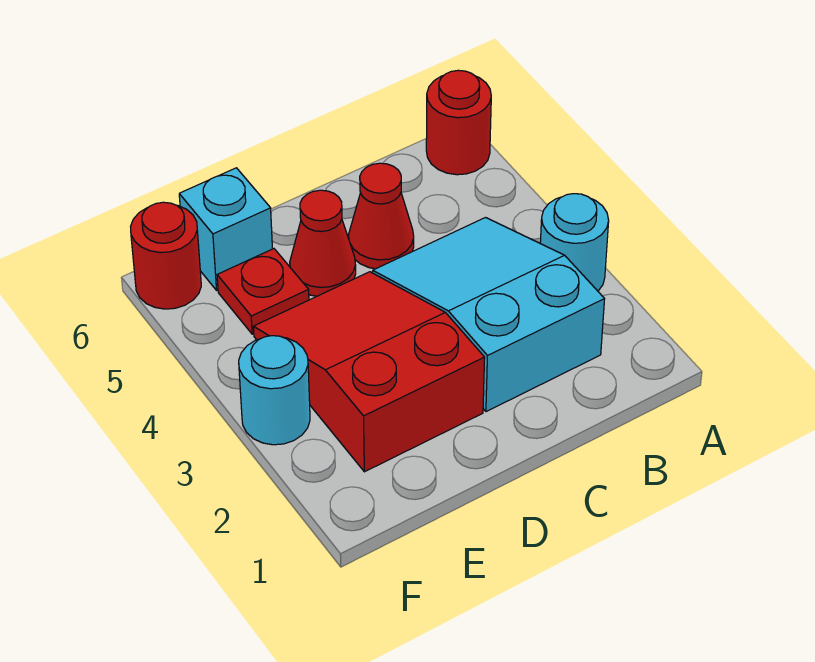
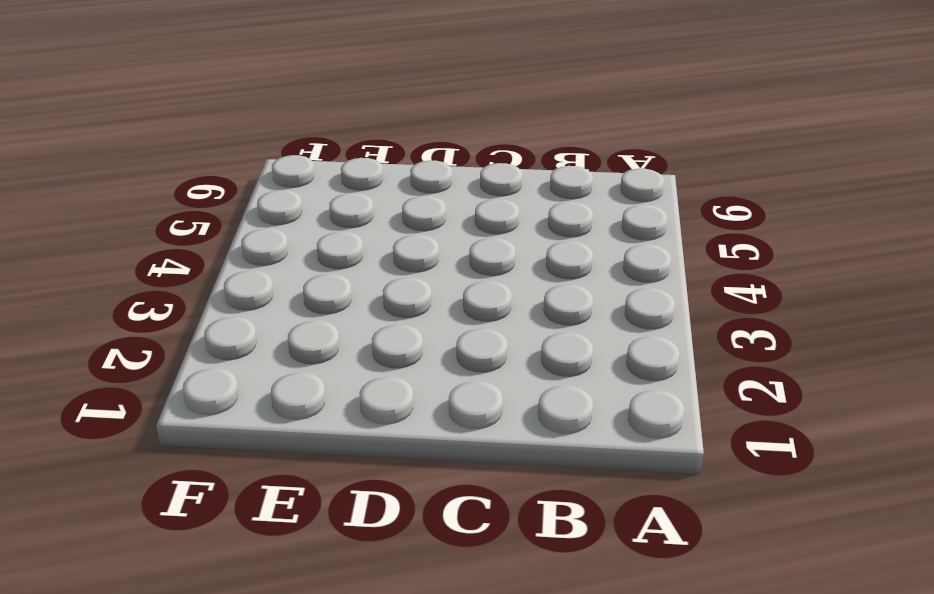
none -> cyan round brick A3 level 1
none -> red round brick A6 level 1

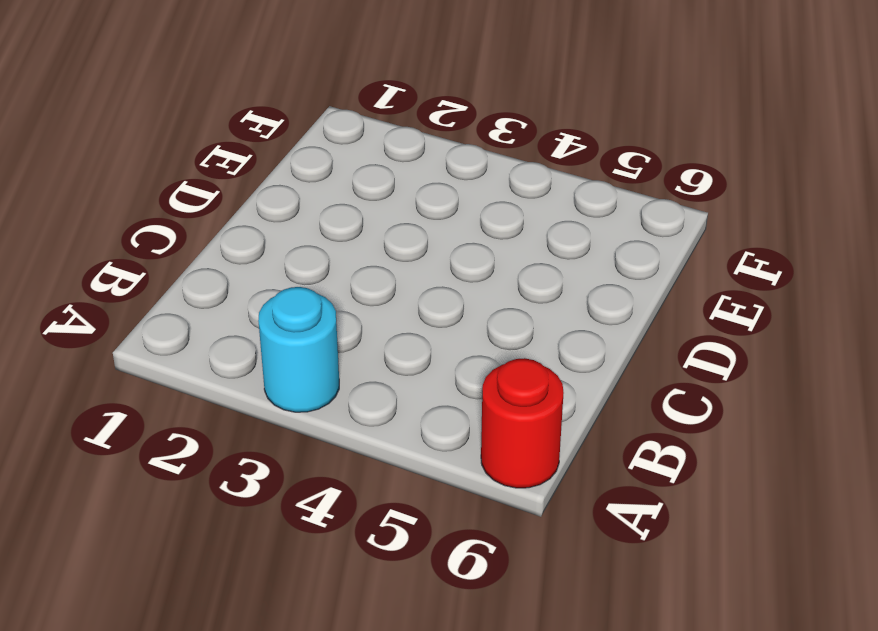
none -> cyan slope B2:C4 level 1 top 2
none -> red cone C5 level 1

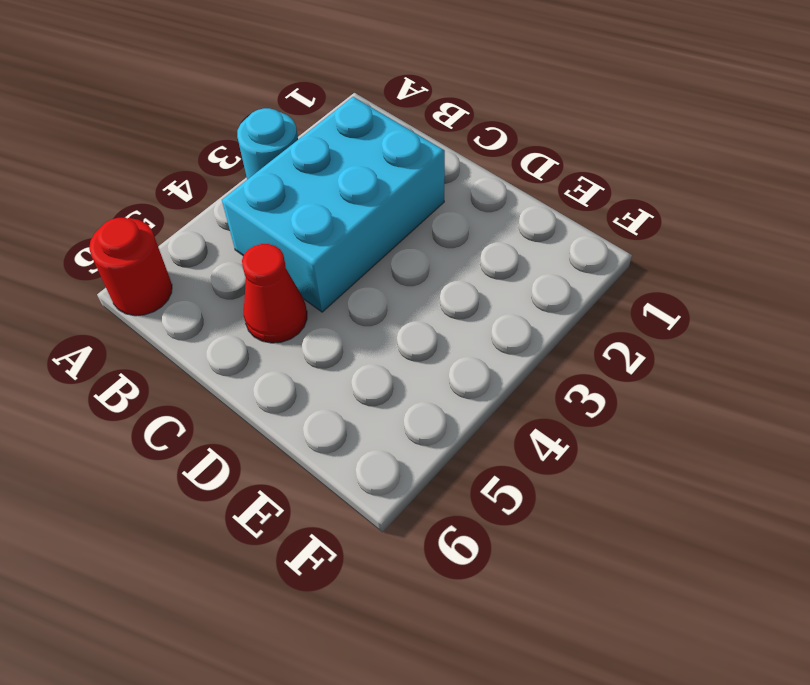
cyan brick B2:C4 level 1 -> cyan slope B2:C4 level 1 top 2
none -> red slope D2:E4 level 1 top 2
none -> red cone D5 level 1

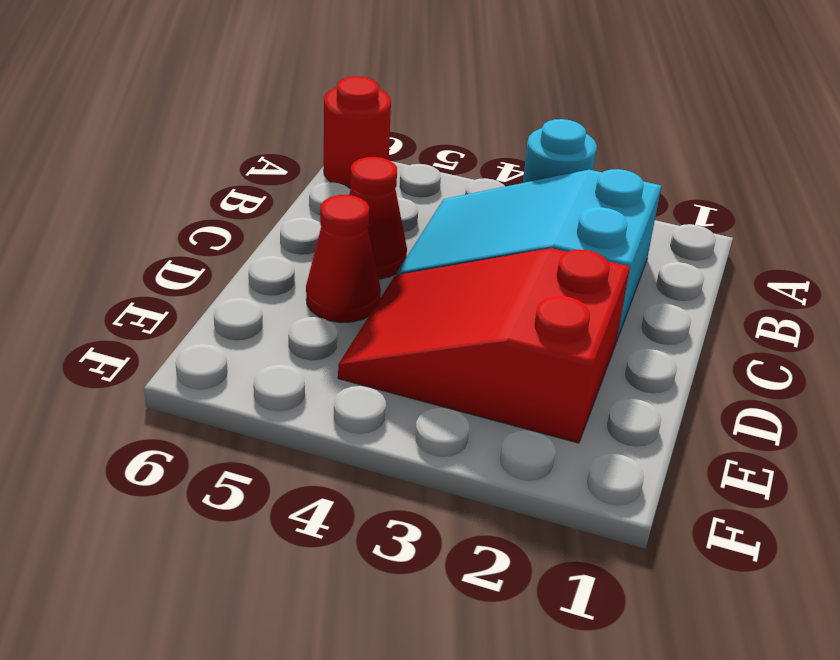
none -> red plate E5 level 1
none -> cyan brick E6 level 1

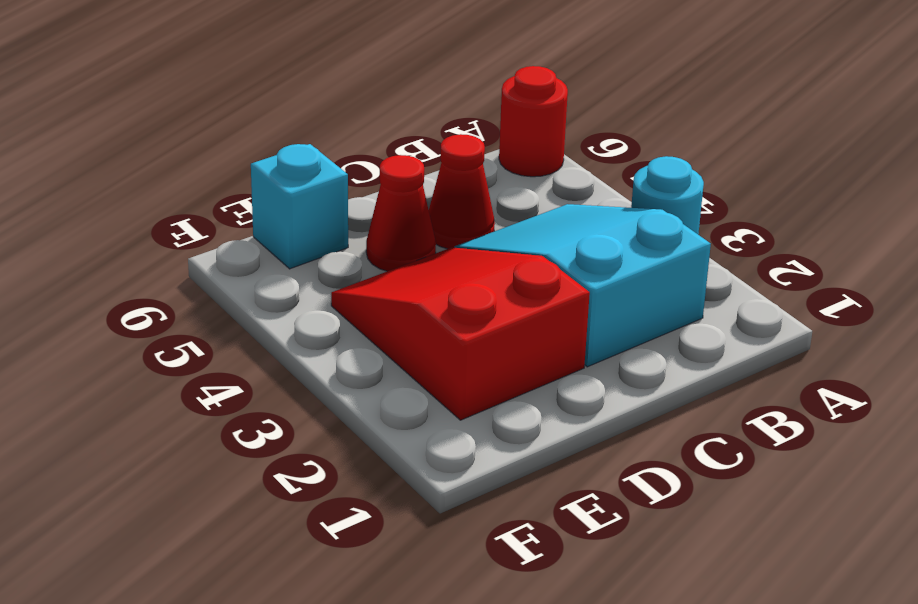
none -> red plate E5 level 1
none -> cyan round brick F3 level 1

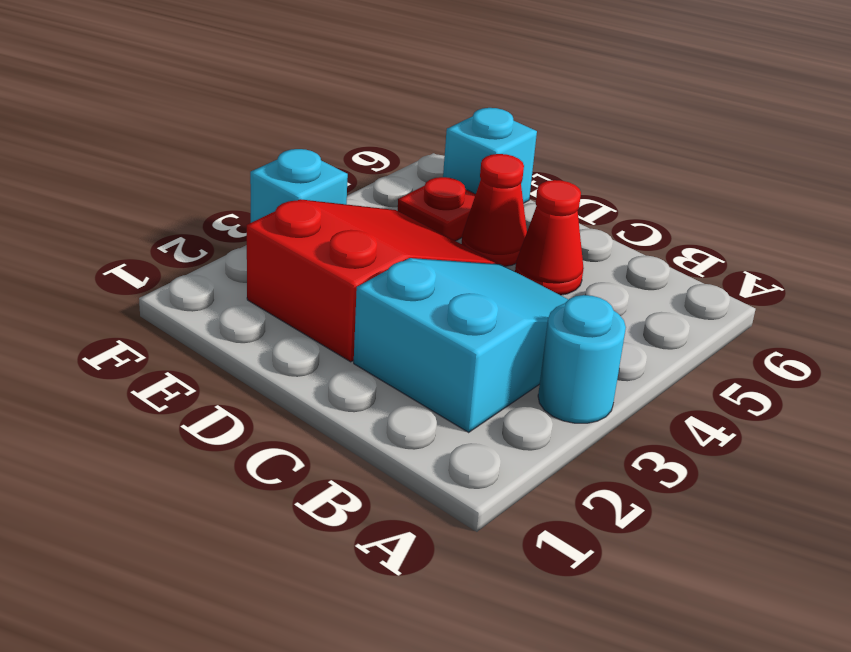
cyan brick F3 level 1 -> cyan round brick F3 level 1
none -> red round brick A6 level 1
none -> red round brick F6 level 1

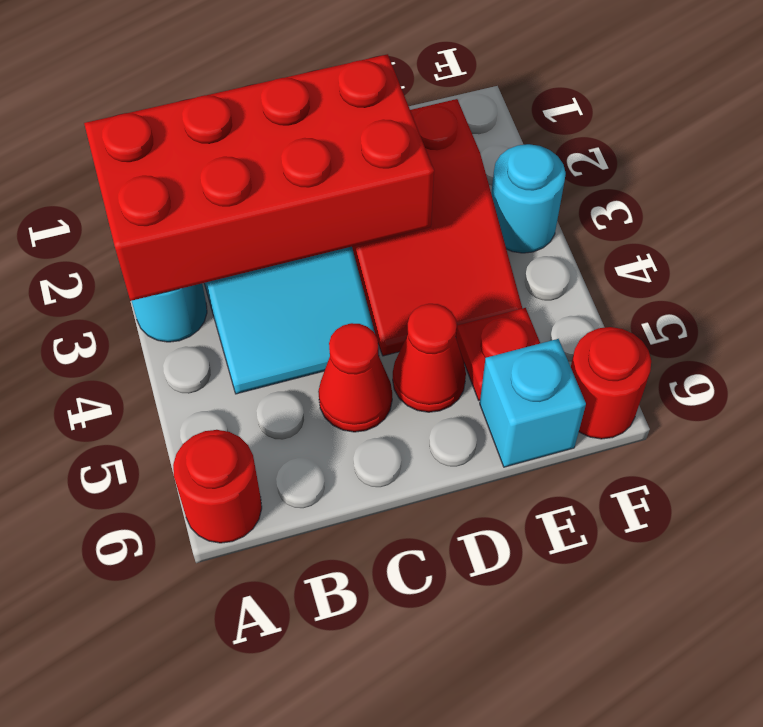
red brick A2:D3 level 2 -> none

